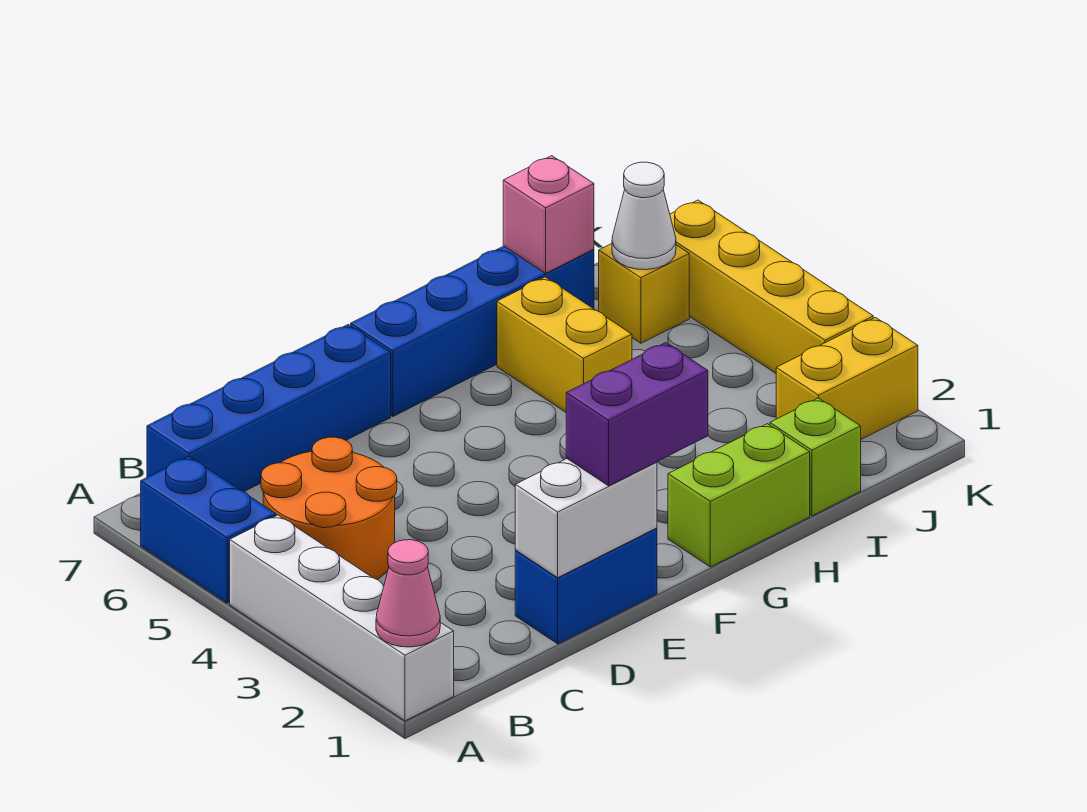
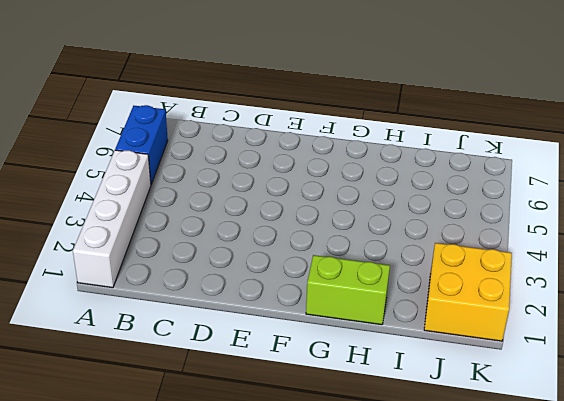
yellow brick J1:K2 level 1 -> yellow brick J2:K2 level 1
none -> orange round brick B4:C5 level 1
none -> blue brick B7:E7 level 1
none -> blue brick D1:E1 level 1

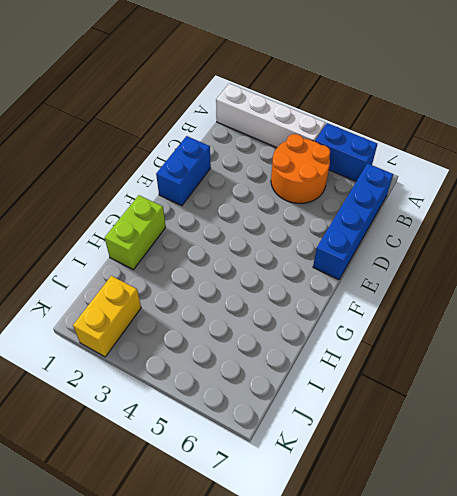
none -> blue brick F7:I7 level 1
none -> yellow brick H5:H6 level 1
none -> lime brick I1 level 1

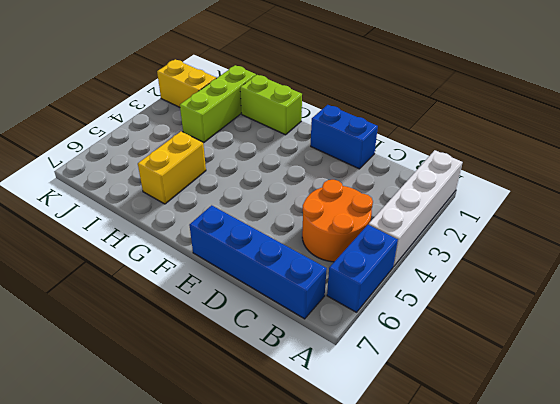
lime brick I1:I3 level 1 -> lime brick I1 level 1
none -> blue brick F7:I7 level 1
none -> yellow brick J6 level 1
none -> yellow brick K3:K6 level 1

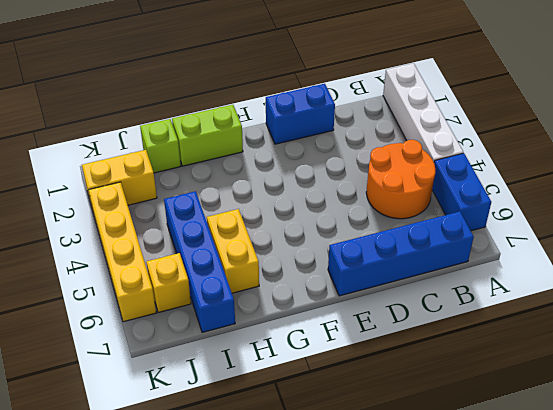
blue brick I4:I7 level 1 -> blue brick F7:I7 level 1
none -> pink cone A1 level 2
none -> white brick D1:E1 level 2
none -> pink brick I7 level 2

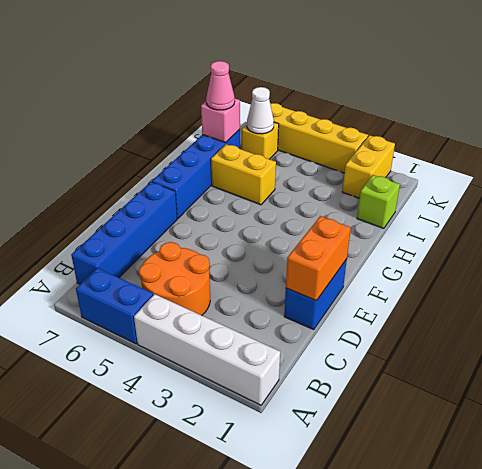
orange brick D1:E1 level 2 -> white brick D1:E1 level 2
pink cone I7 level 3 -> pink cone A1 level 2
none -> lime brick G1:H1 level 1
none -> purple brick E1:F1 level 3

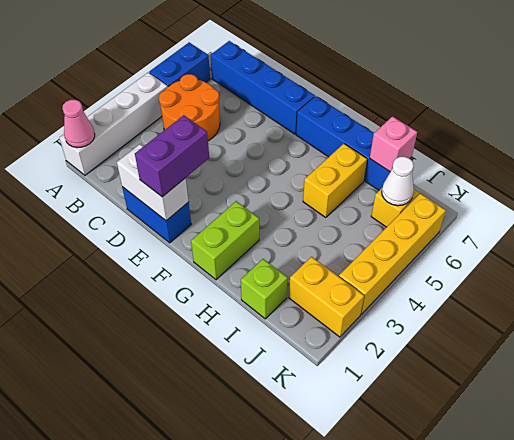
purple brick E1:E2 level 3 -> purple brick E1:F1 level 3
lime brick G1:G2 level 1 -> lime brick G1:H1 level 1

